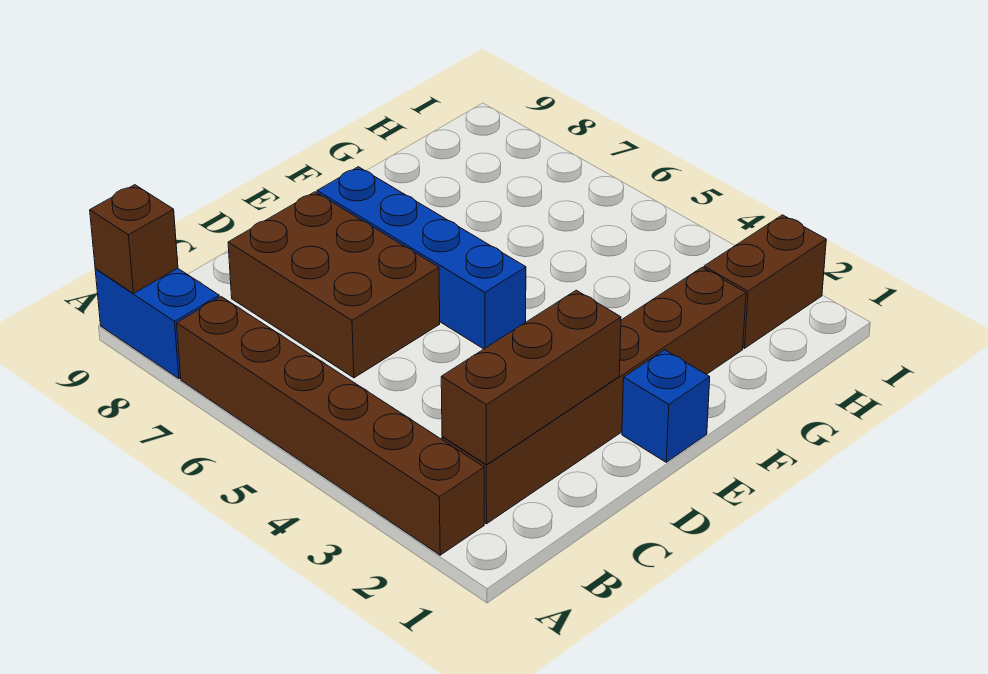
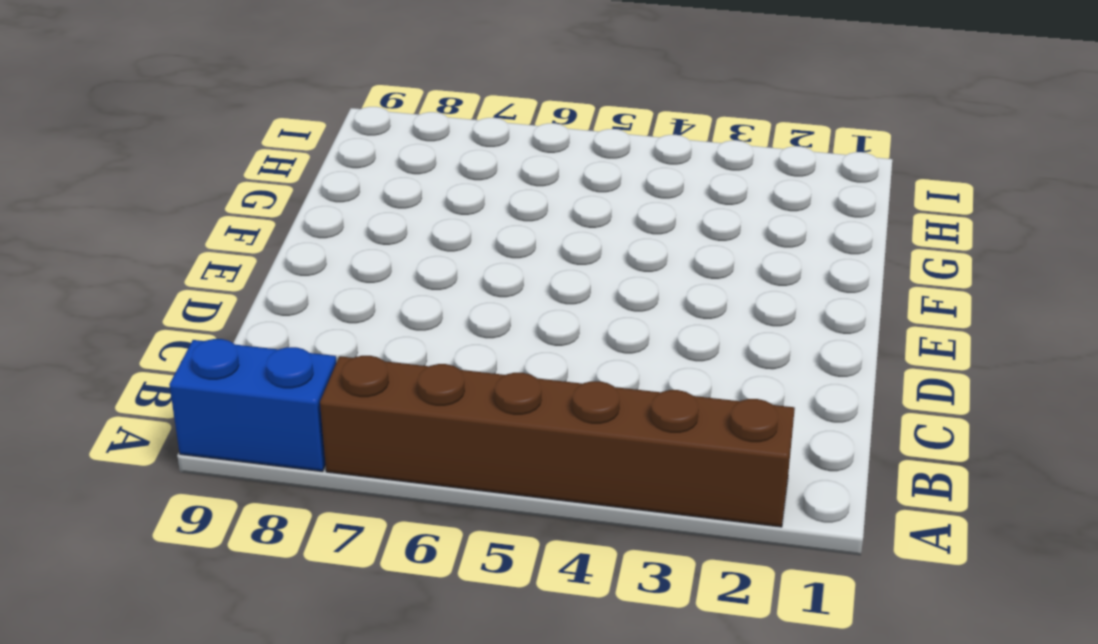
none -> brown brick B2:G2 level 1
none -> brown brick C6:D8 level 1

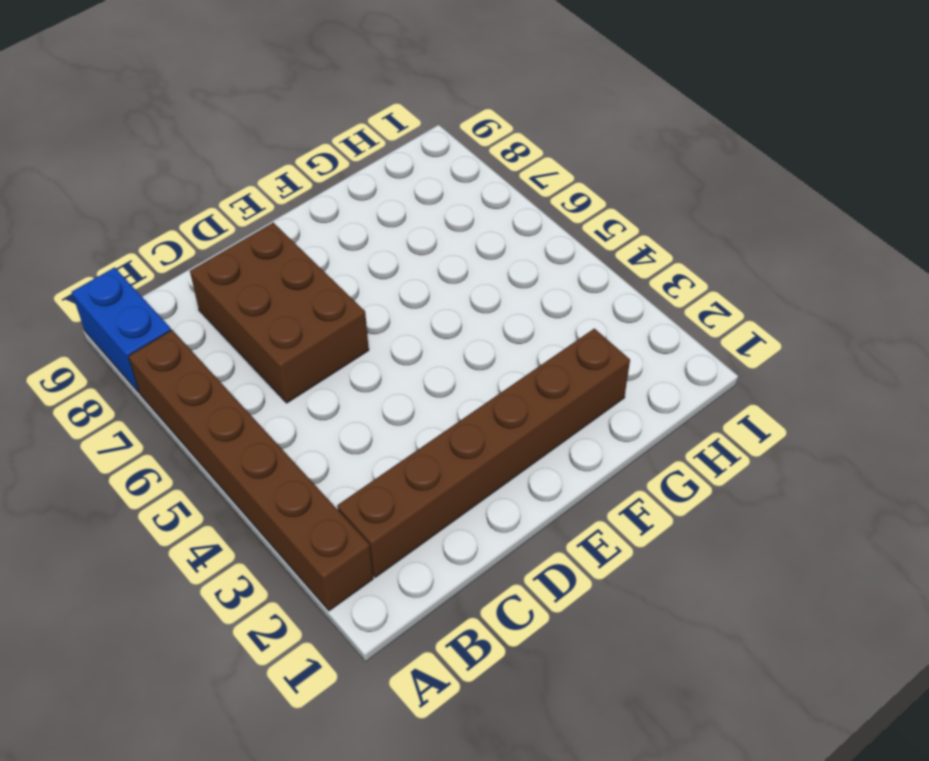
none -> blue brick E1 level 1
none -> blue brick E5:E8 level 1

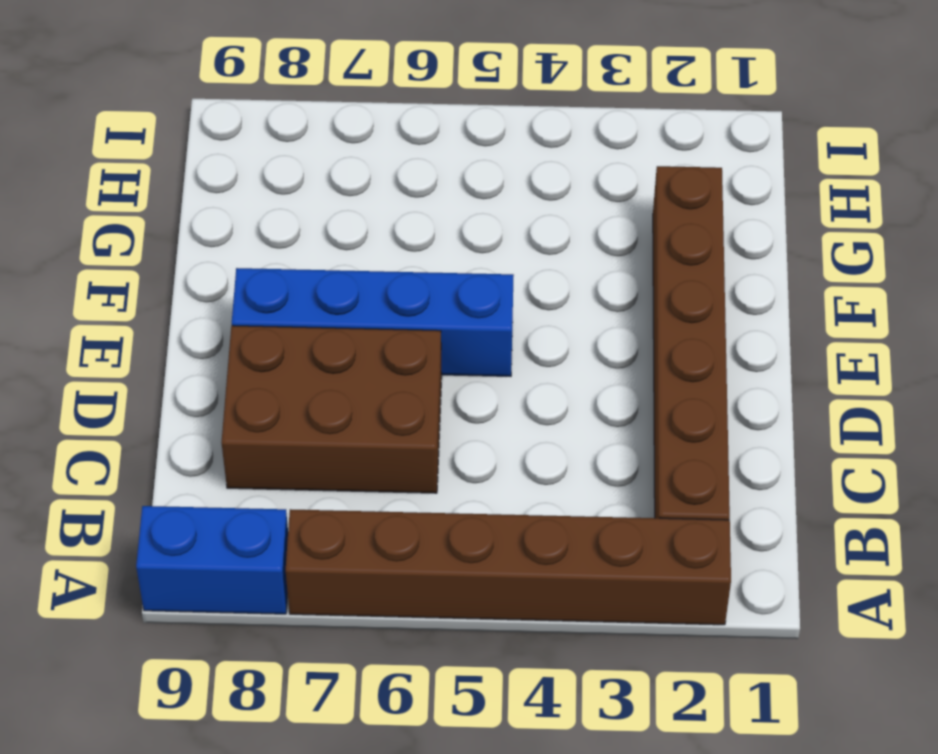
none -> blue brick E1 level 1
none -> brown brick H2:I2 level 1

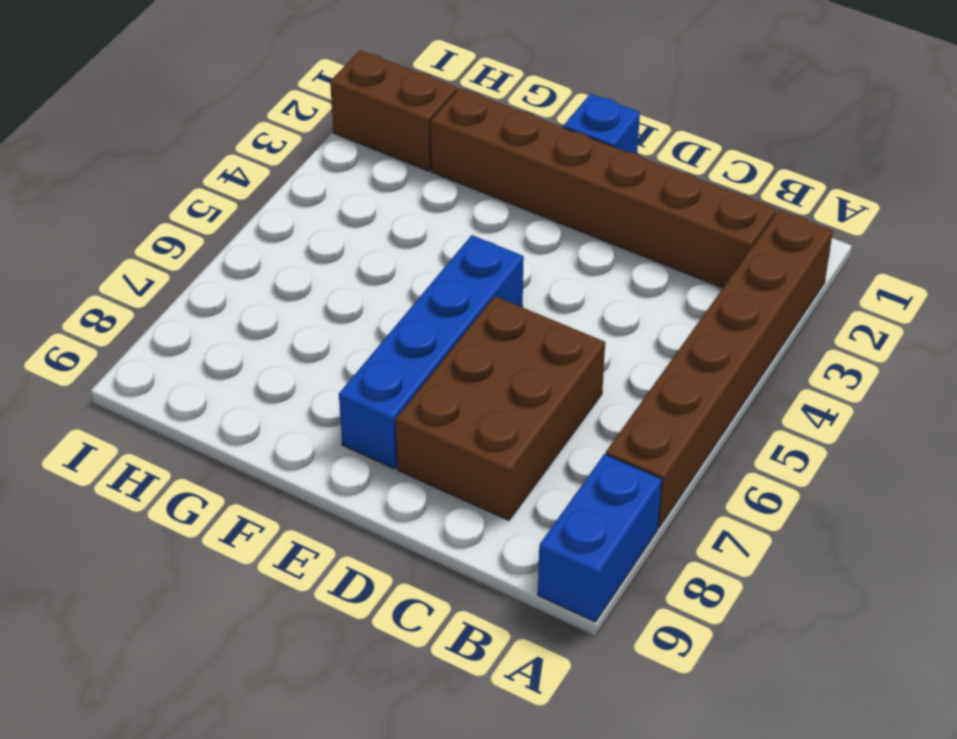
none -> brown brick A9 level 2
none -> brown brick B2:D2 level 2

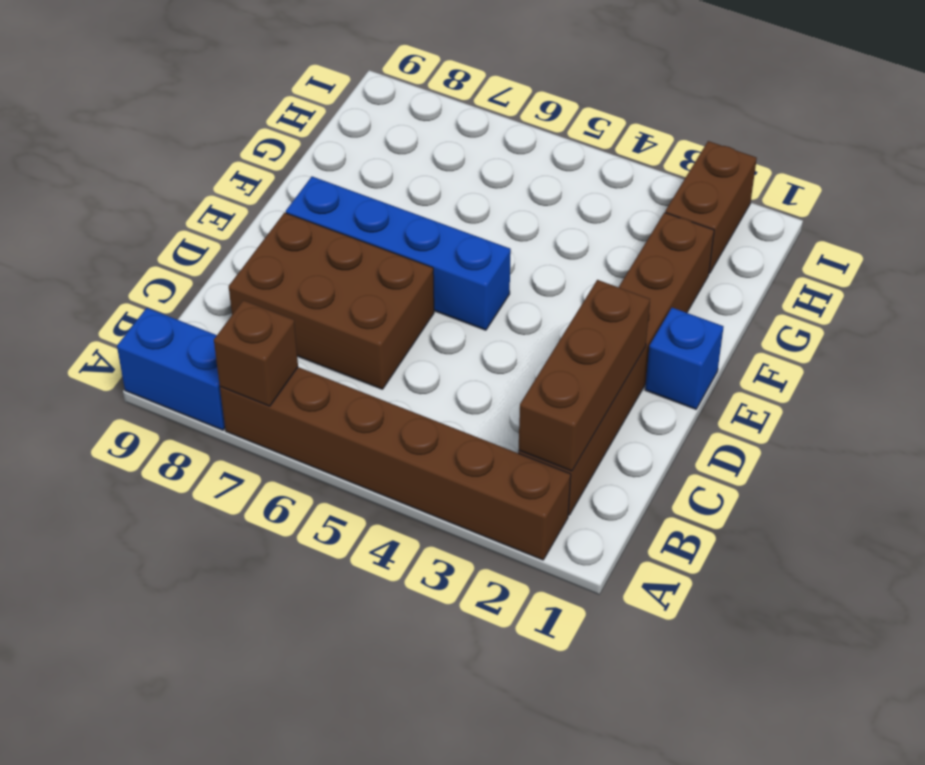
brown brick A7 level 2 -> brown brick A9 level 2

